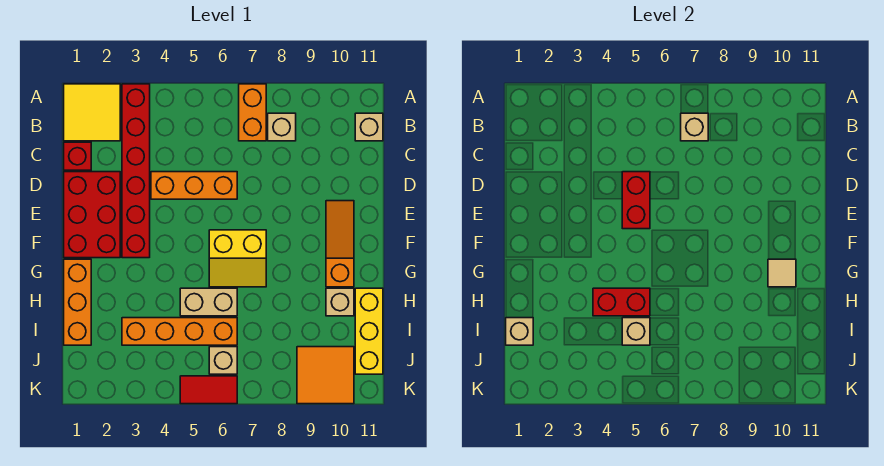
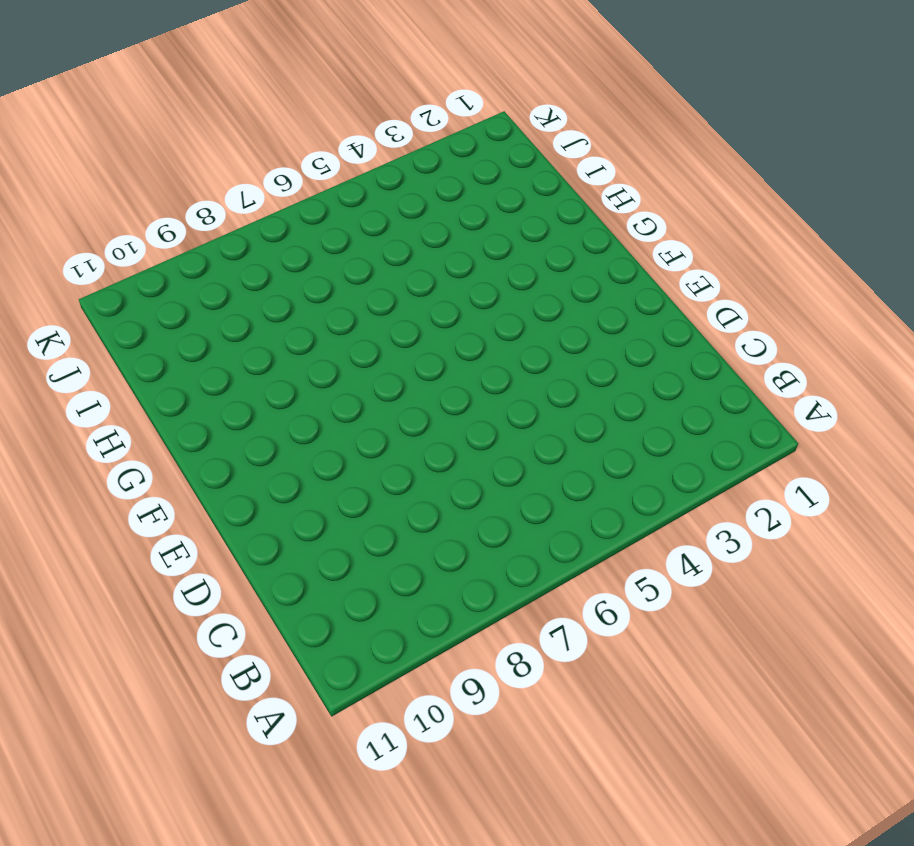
none -> yellow tile A1:B2 level 1
none -> red brick A3:F3 level 1
none -> orange brick A7:B7 level 1

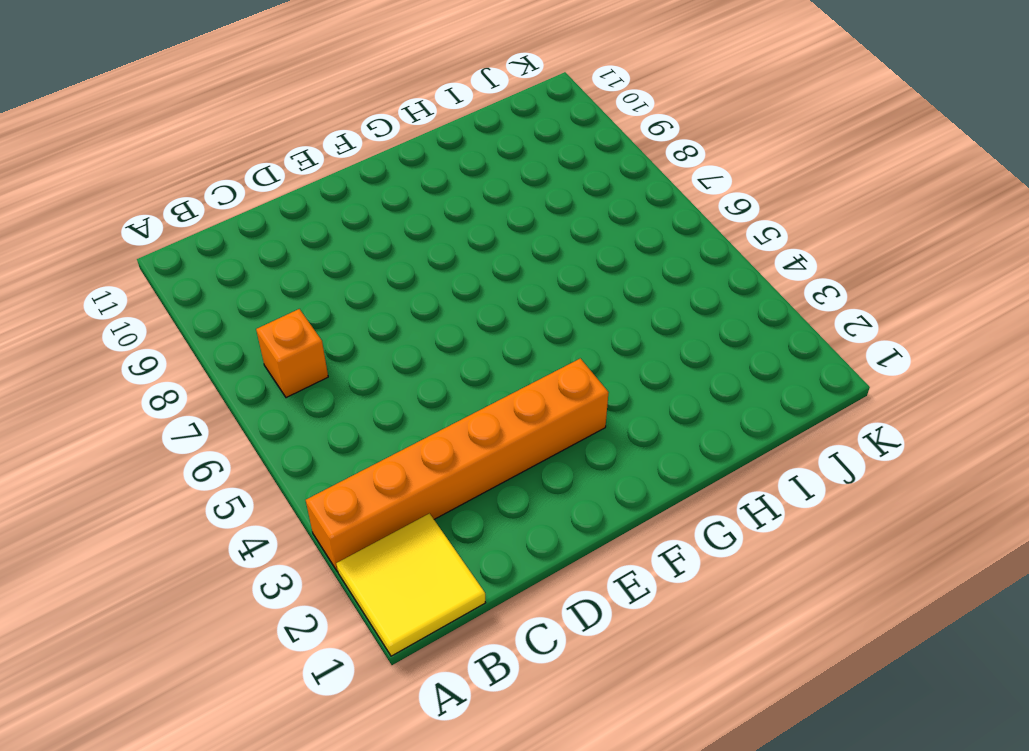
orange brick A3:F3 level 1 -> red brick A3:F3 level 1
orange brick B7 level 1 -> orange brick A7:B7 level 1
none -> tan brick B8 level 1
none -> tan brick B11 level 1
none -> red brick C1 level 1

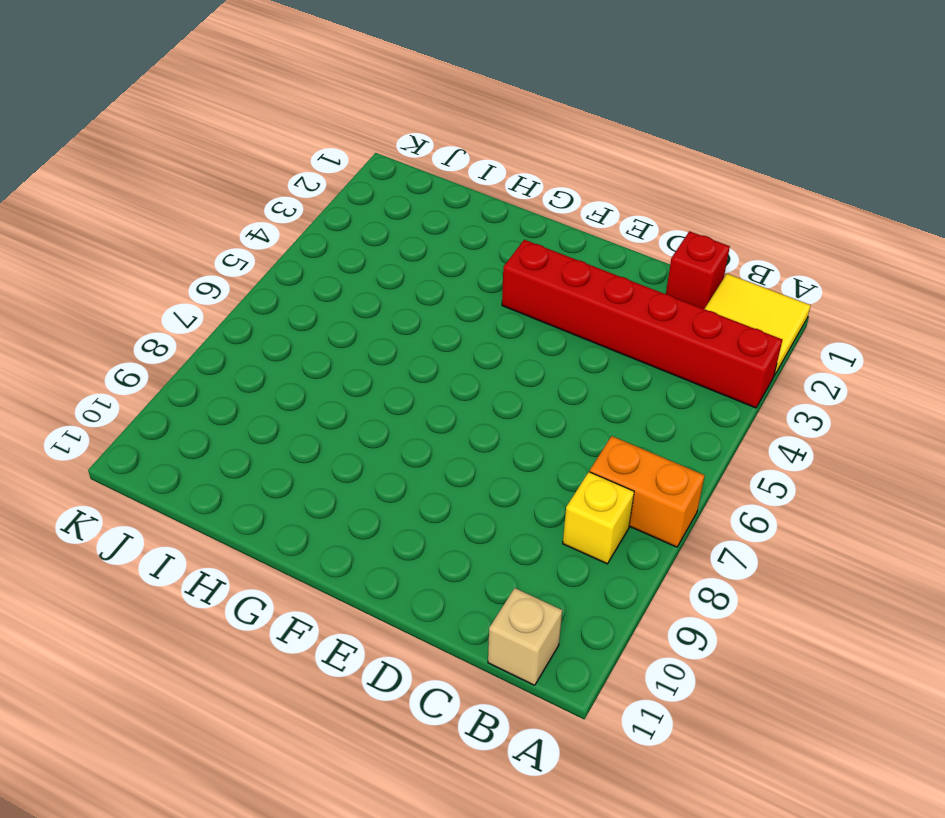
yellow brick B8 level 1 -> tan brick B8 level 1
none -> red brick D1:F2 level 1
none -> orange brick D4:D6 level 1
none -> orange slope E10:G10 level 1 top G

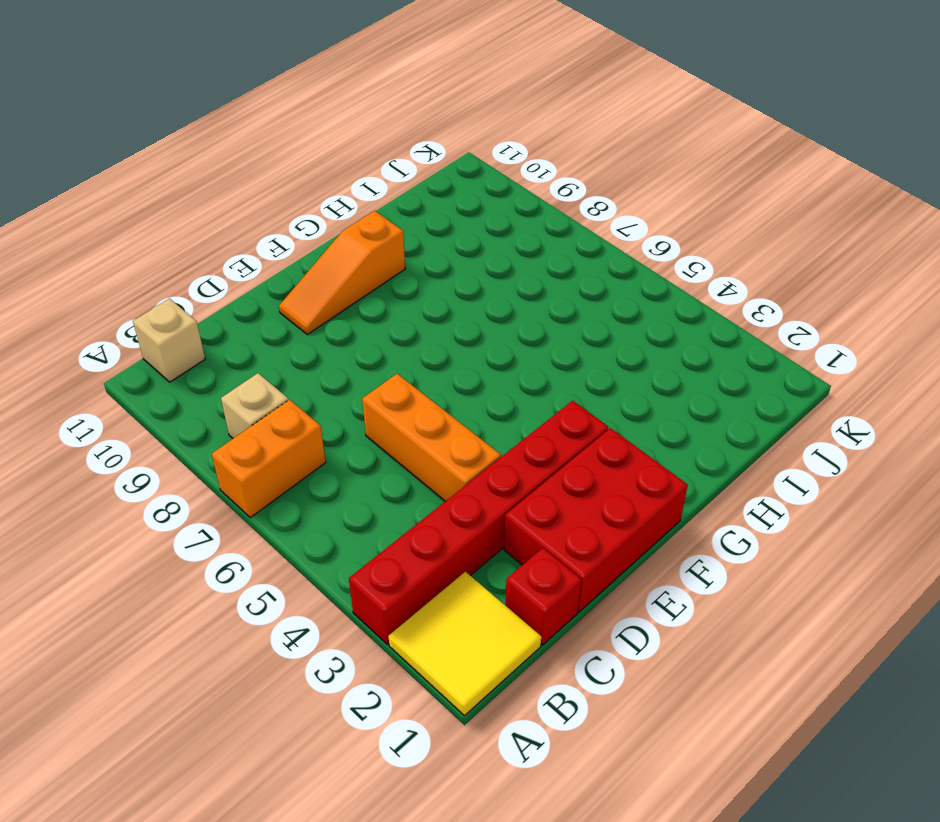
none -> yellow slope F6:G7 level 1 top F
none -> orange brick G1:I1 level 1
none -> tan brick H5:H6 level 1

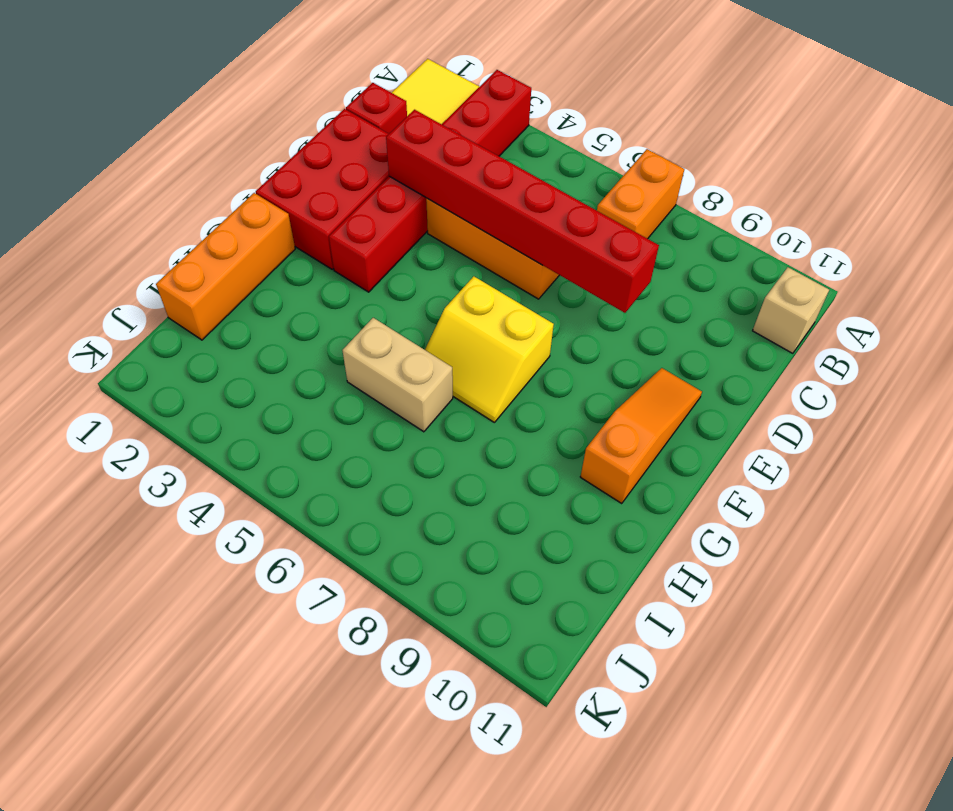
red brick D3:D8 level 2 -> red brick D5:E5 level 2
none -> tan brick B8 level 1
none -> tan brick H10 level 1
none -> yellow brick H11:J11 level 1

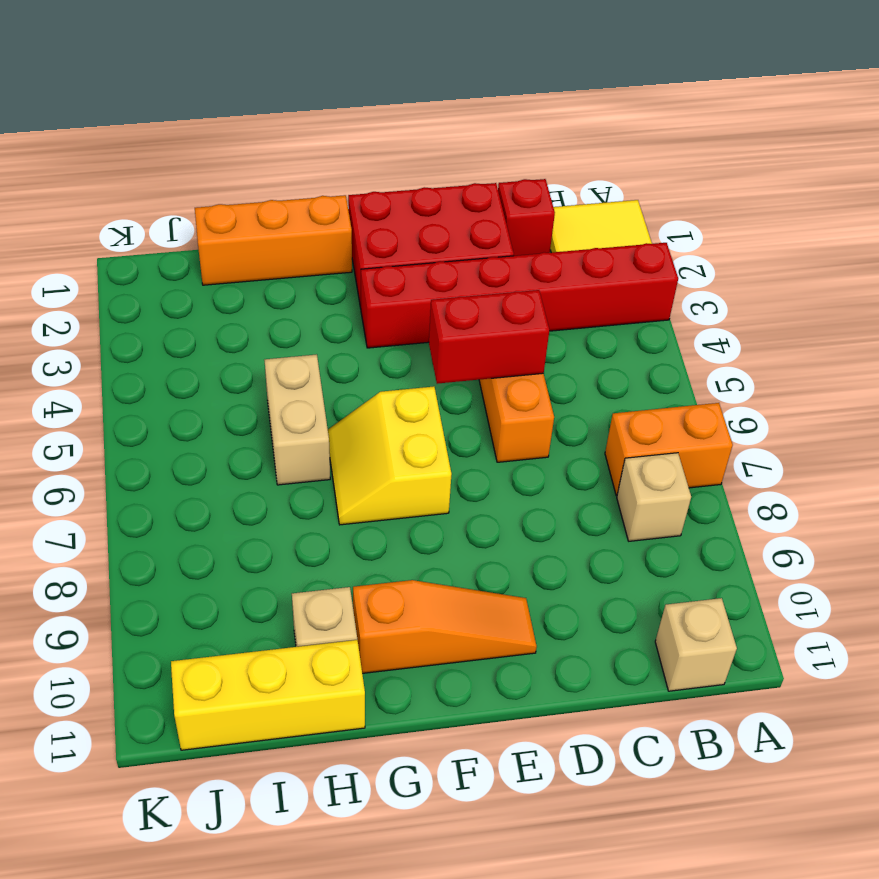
none -> orange brick I3:I6 level 1
none -> tan brick J6 level 1
none -> orange tile J9:K10 level 1

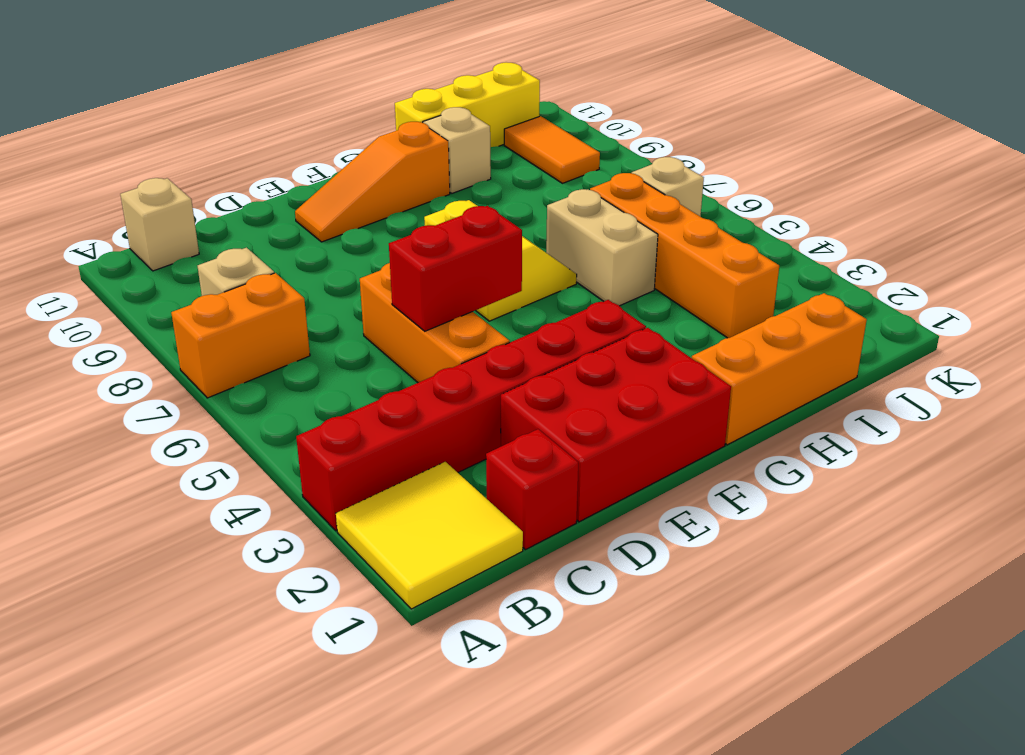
orange tile J9:J10 level 1 -> orange tile J9:K10 level 1
none -> red tile K5:K6 level 1
none -> tan brick B7 level 2
none -> tan tile G10 level 2

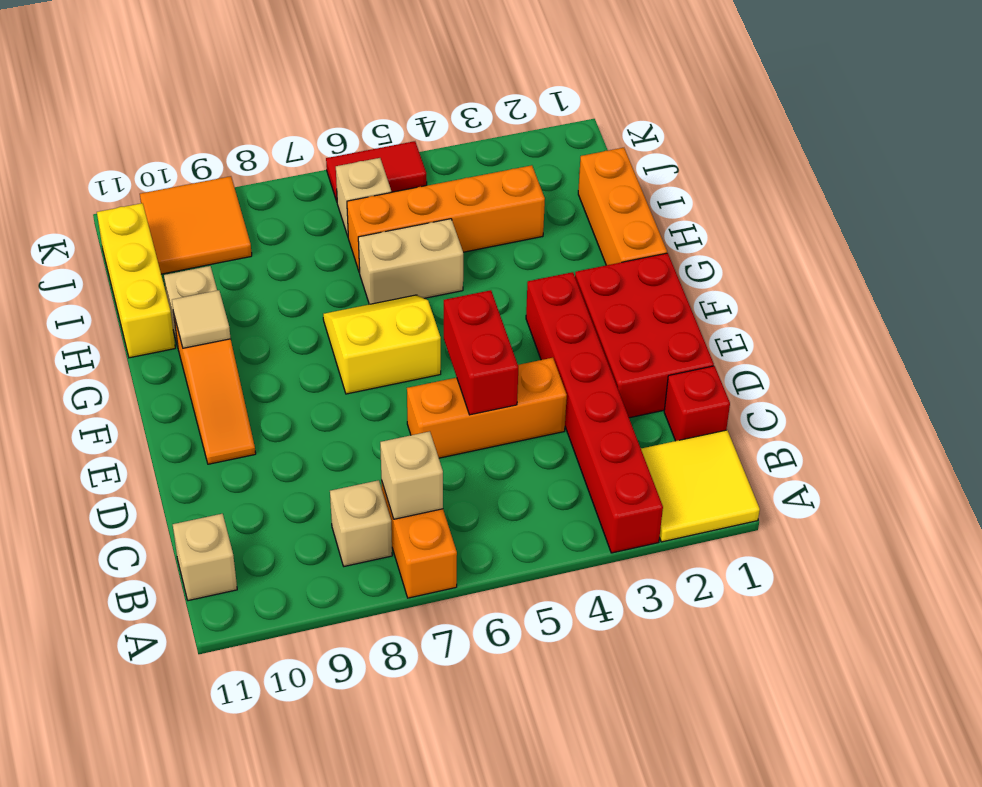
none -> red brick H4:H5 level 2
none -> tan brick I1 level 2
none -> tan brick I5 level 2

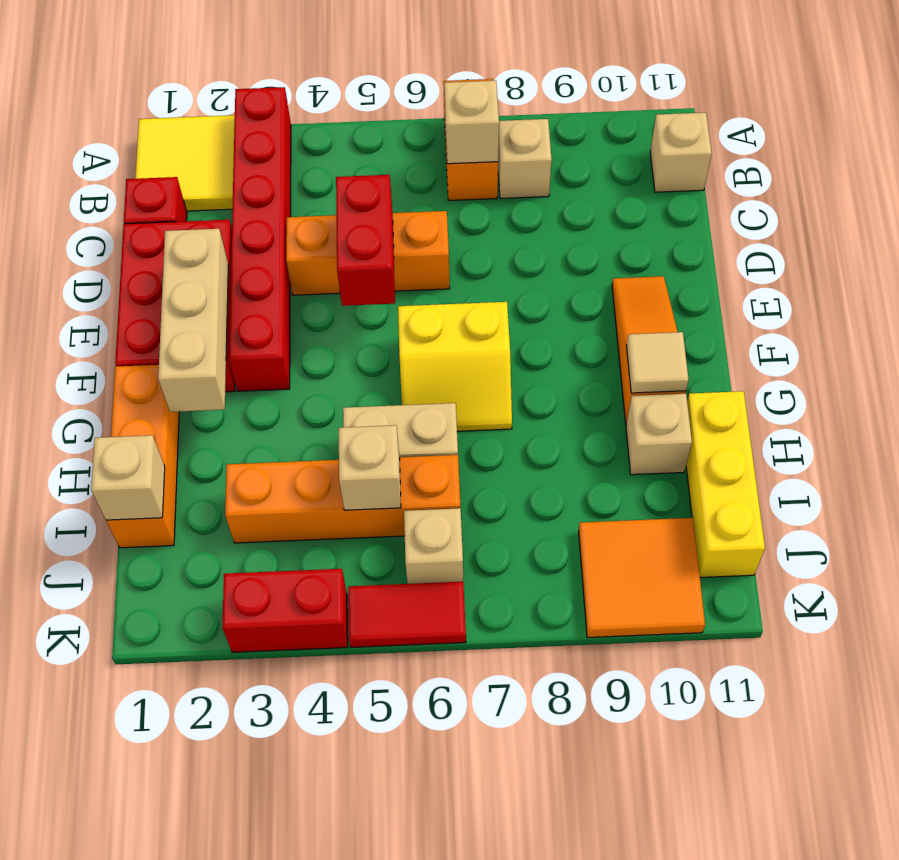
tan brick E2:G2 level 2 -> none
red brick K3:K4 level 1 -> red brick H4:H5 level 2

